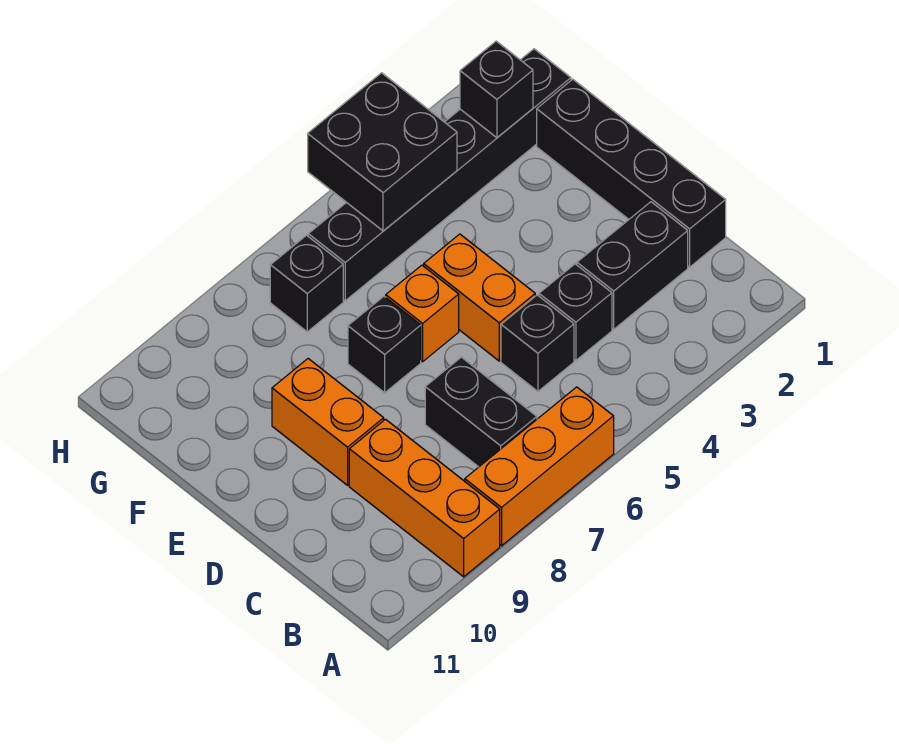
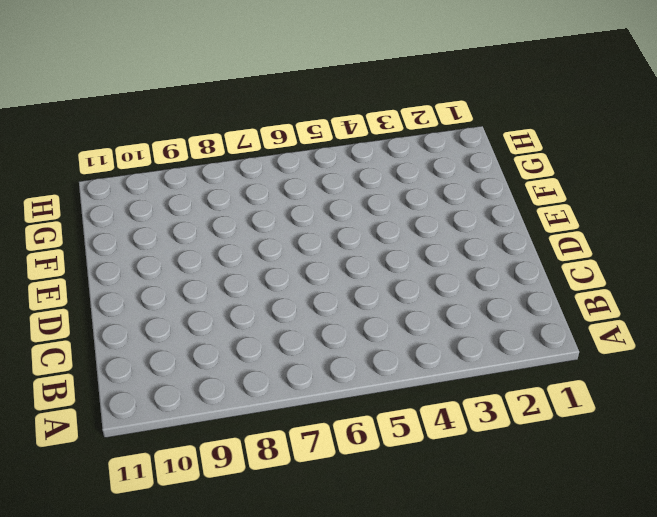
none -> orange brick A6:A8 level 1
none -> orange brick A9:C9 level 1
none -> black brick B7:C7 level 1

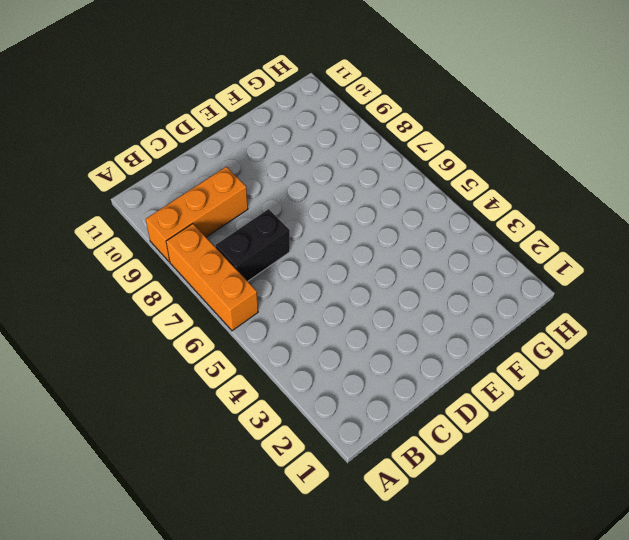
none -> black brick C1:F1 level 1
none -> black brick C2:C3 level 1
none -> black brick C4 level 1

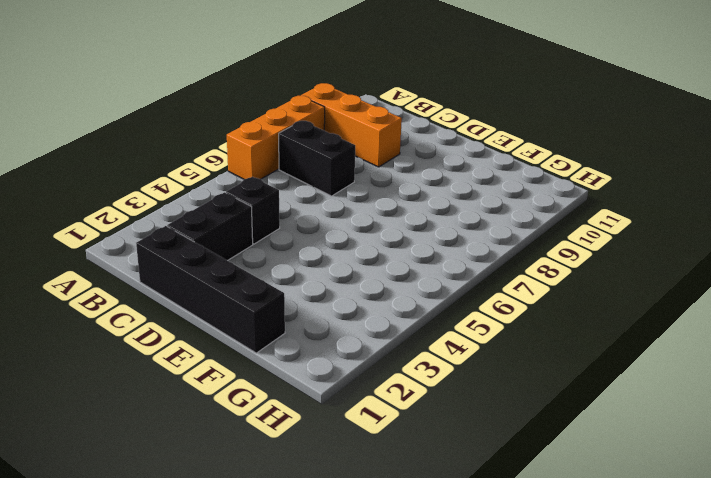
none -> black brick C5 level 1
none -> orange brick D5:E5 level 1
none -> orange brick D9:E9 level 1

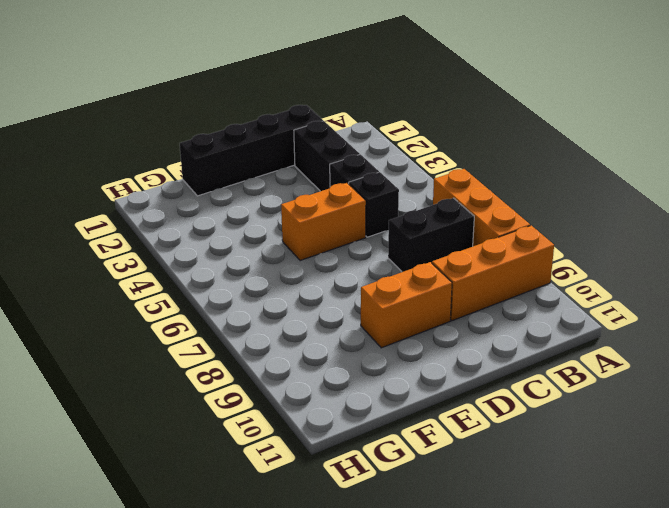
none -> orange brick E6 level 1
none -> black brick E7 level 1
none -> black brick G1:G6 level 1

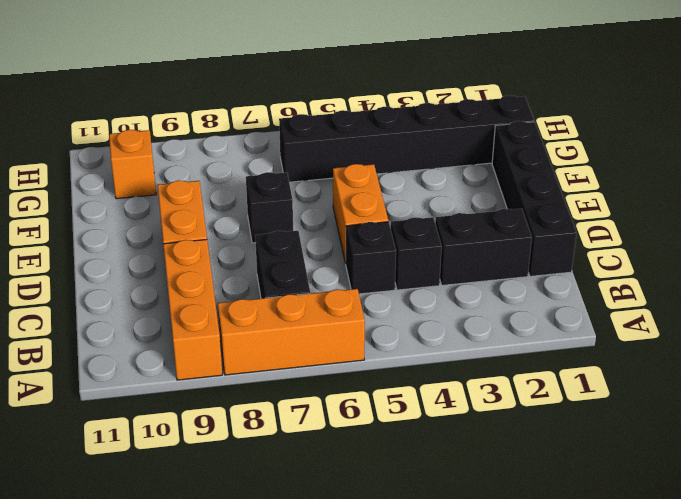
orange brick G10 level 1 -> orange brick E6 level 1
none -> black brick G7 level 1
none -> black brick G2 level 2
none -> black brick G4:H5 level 2

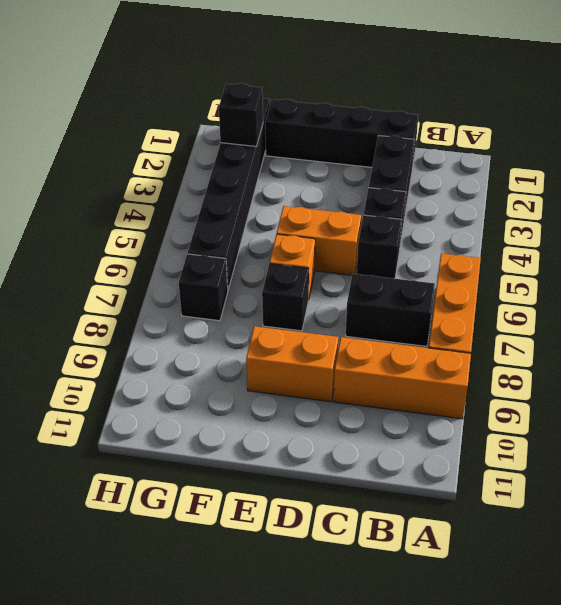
none -> black brick G4:H5 level 2

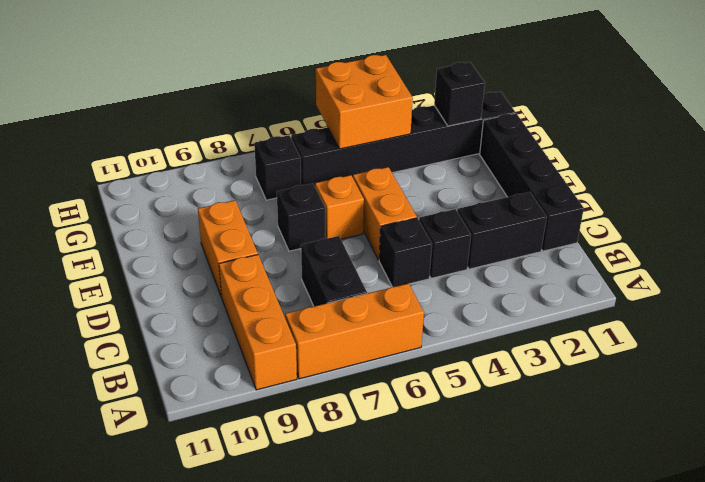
orange brick G4:H5 level 2 -> black brick G4:H5 level 2

